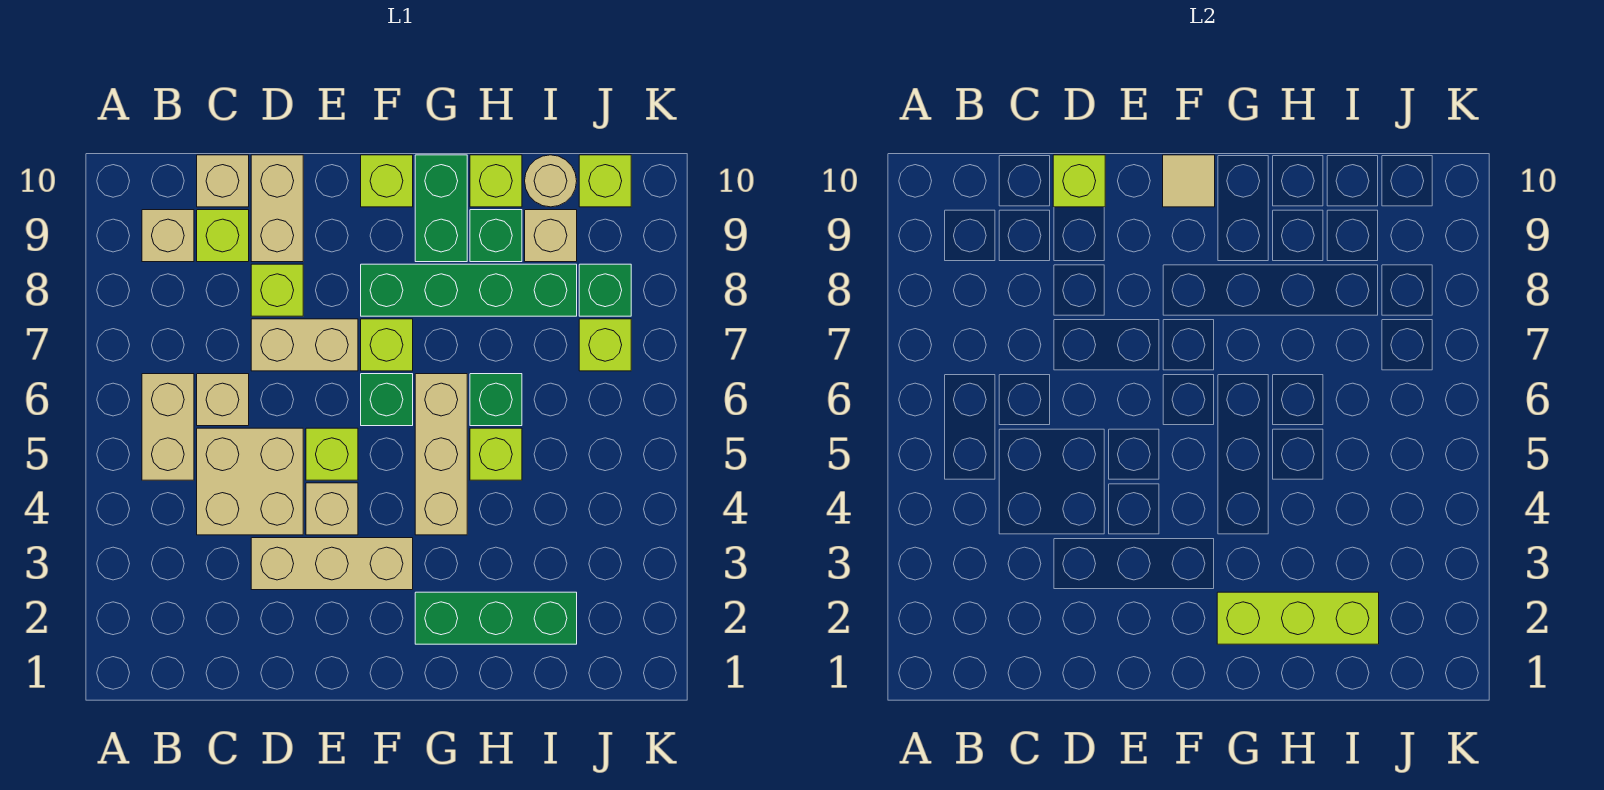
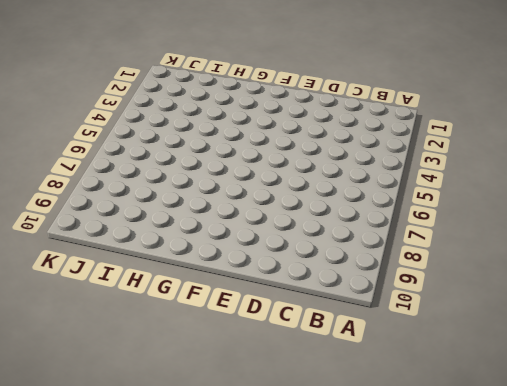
none -> tan brick B5:B6 level 1
none -> tan brick B9 level 1
none -> tan brick C4:D5 level 1
none -> tan brick C6 level 1

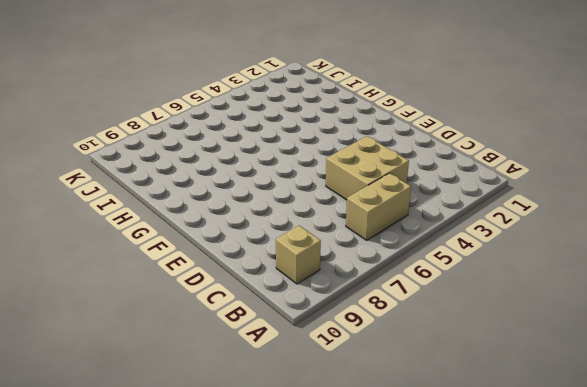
none -> tan brick C6 level 1
none -> lime brick C9 level 1
none -> tan brick C10 level 1
none -> tan brick D3:F3 level 1

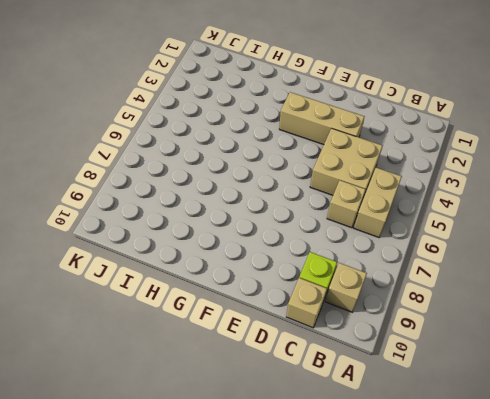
none -> tan brick D7:E7 level 1
none -> lime brick D8 level 1
none -> tan brick D9:D10 level 1
none -> tan brick E4 level 1

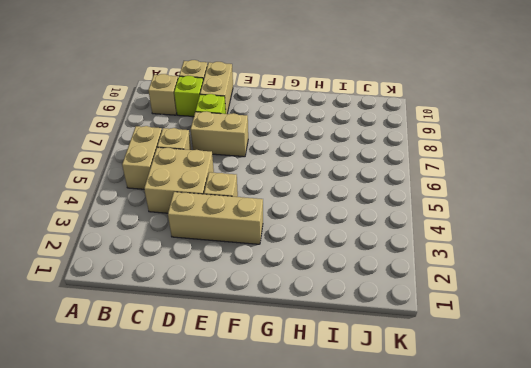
none -> lime brick E5 level 1
none -> green brick F6 level 1
none -> lime brick F7 level 1
none -> green brick F8:I8 level 1

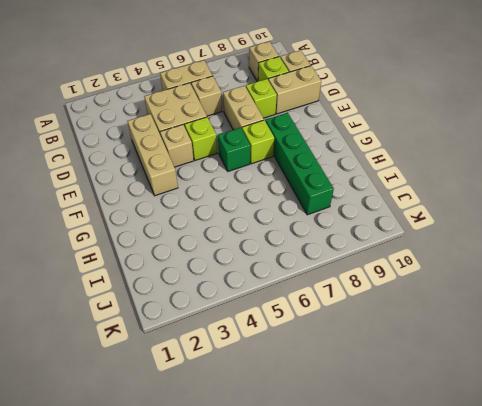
none -> lime brick F10 level 1
none -> green brick G2:I2 level 1
none -> tan brick G4:G6 level 1
none -> green brick G9:G10 level 1

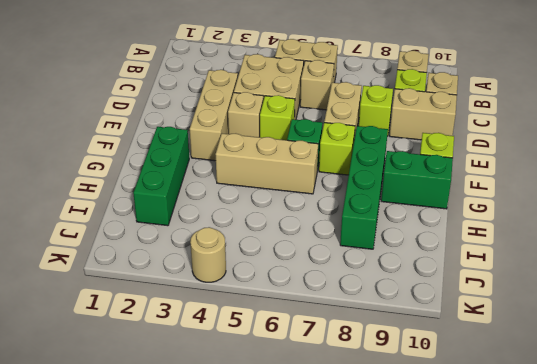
tan round brick K4 level 1 -> tan round brick I10 level 1
none -> lime brick H5 level 1
none -> green brick H6 level 1
none -> green brick H9 level 1
none -> lime brick H10 level 1

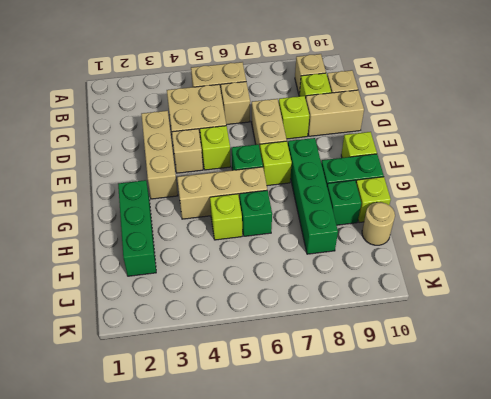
none -> tan brick I9 level 1
none -> lime brick J7 level 1
none -> green brick J8 level 1
none -> lime brick J10 level 1

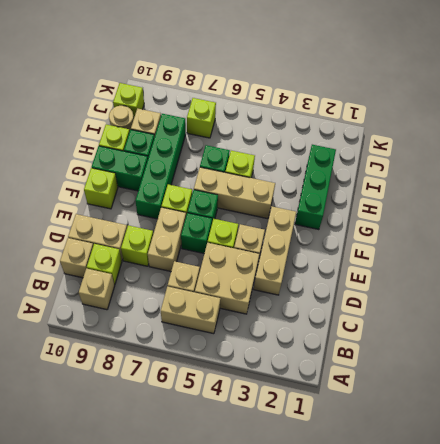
green brick E6 level 1 -> green brick J8 level 1
none -> lime brick D10 level 2
none -> tan tile F10 level 2
none -> lime brick G2:I2 level 2

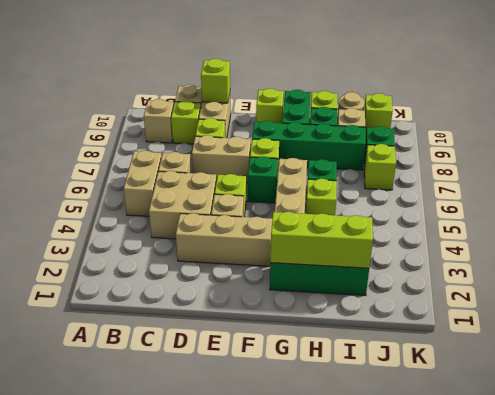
none -> tan tile F10 level 2

